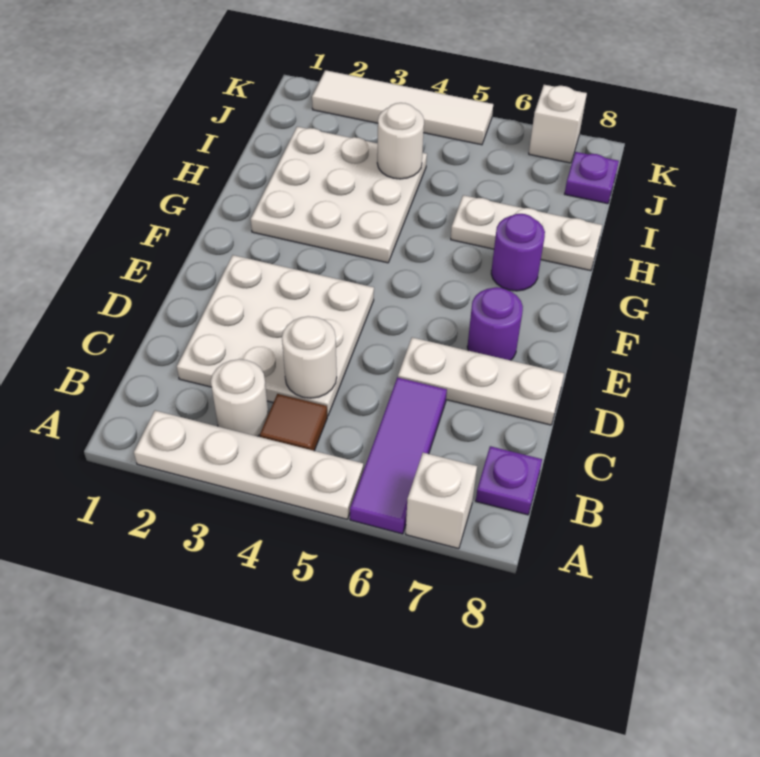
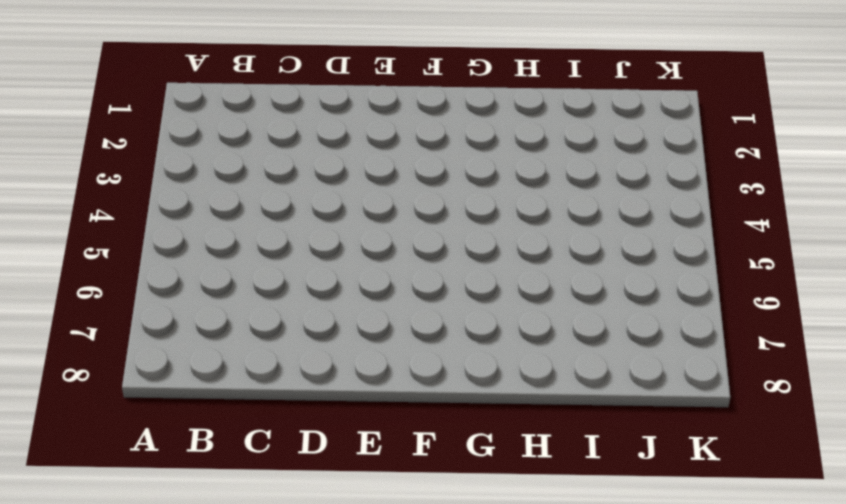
none -> white plate A2:A5 level 1
none -> purple tile A6:C6 level 1
none -> white brick A7 level 1

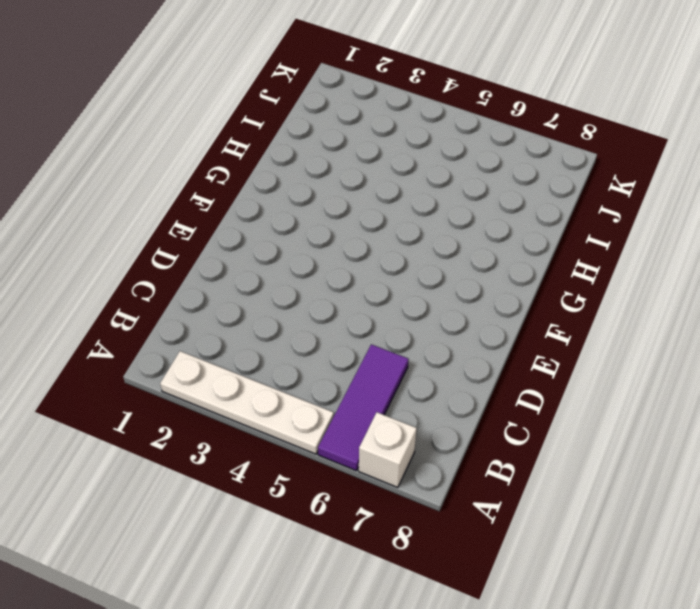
none -> white round brick B3 level 1
none -> brown tile B4 level 1
none -> purple plate B8 level 1

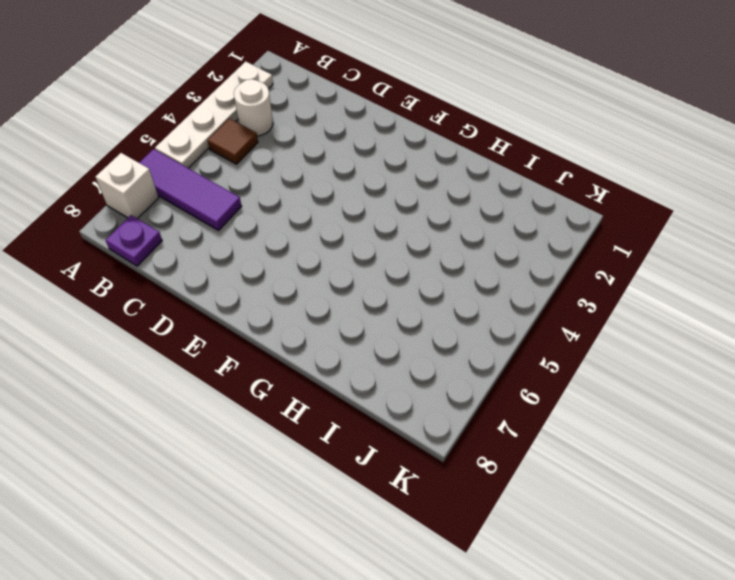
none -> white plate C2:E4 level 1
none -> white plate D6:D8 level 1
none -> purple round brick E7 level 1

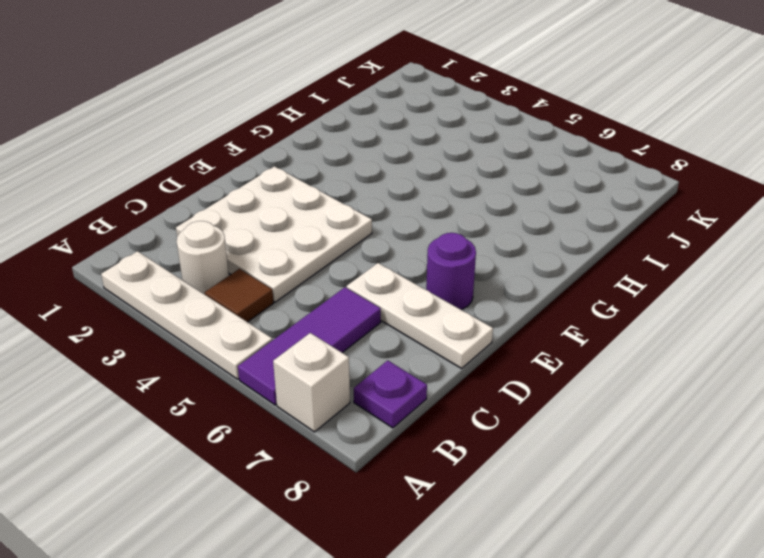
none -> white plate G2:I4 level 1
none -> purple round brick G7 level 1
none -> white plate H6:H8 level 1

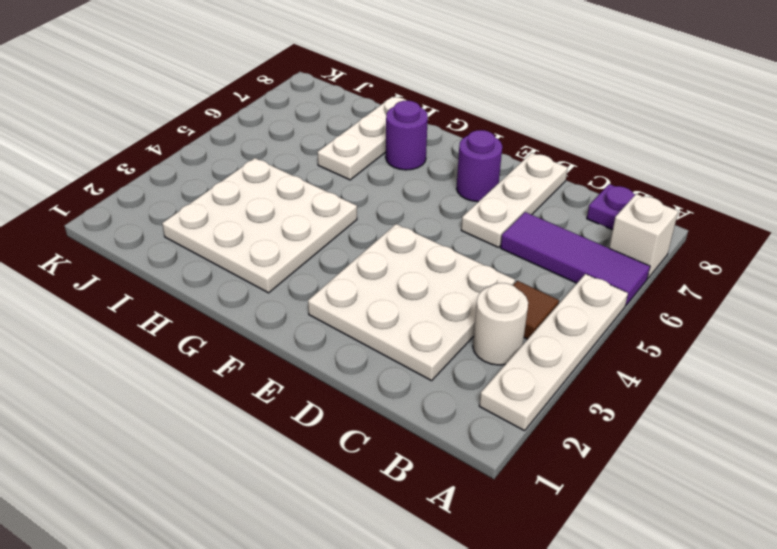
none -> purple plate J8 level 1
none -> white tile K2:K5 level 1
none -> white brick K7 level 1

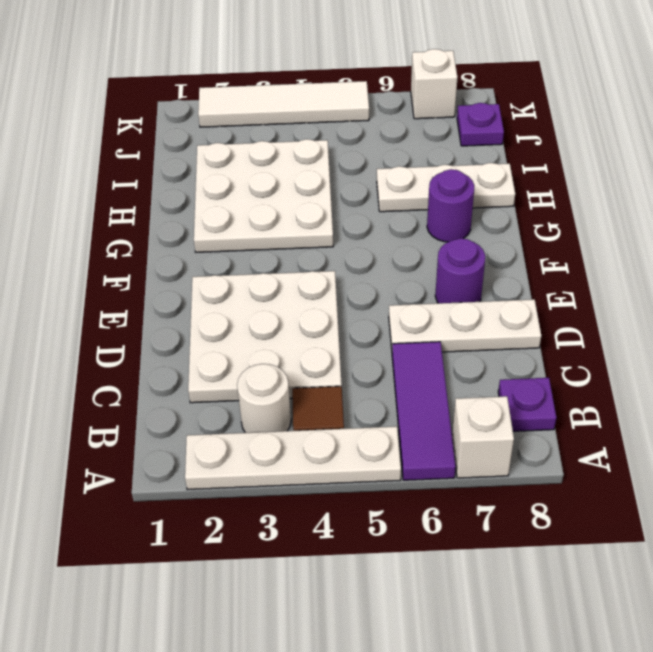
none -> white round brick C4 level 2
none -> white round brick I4 level 2

